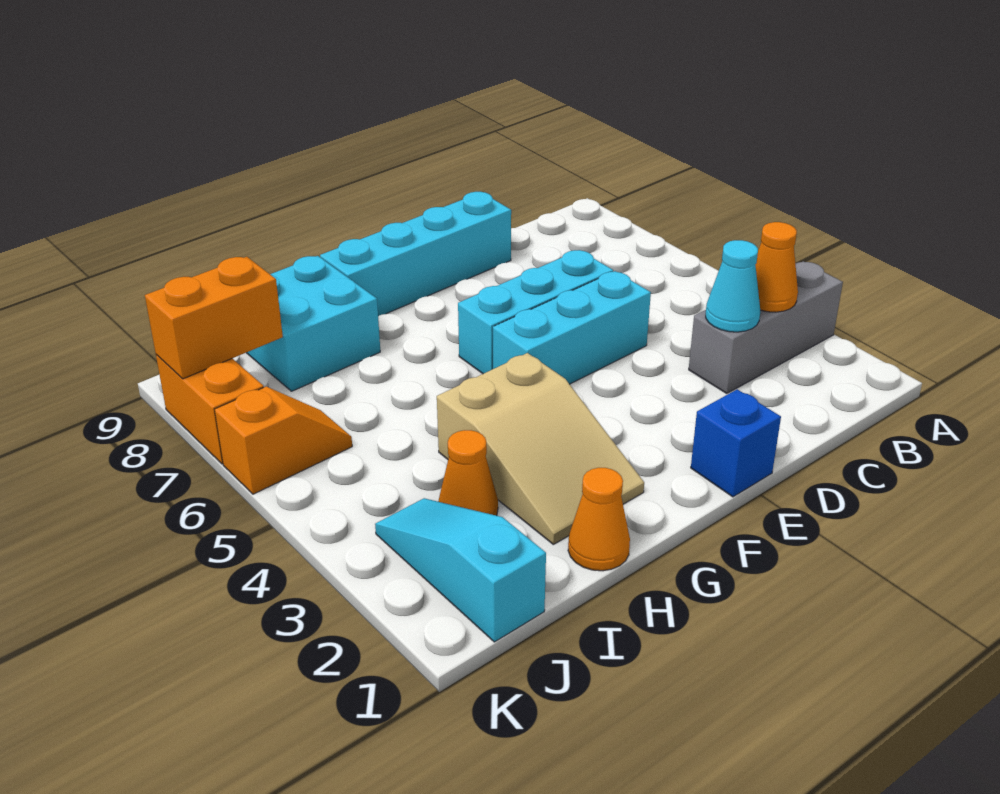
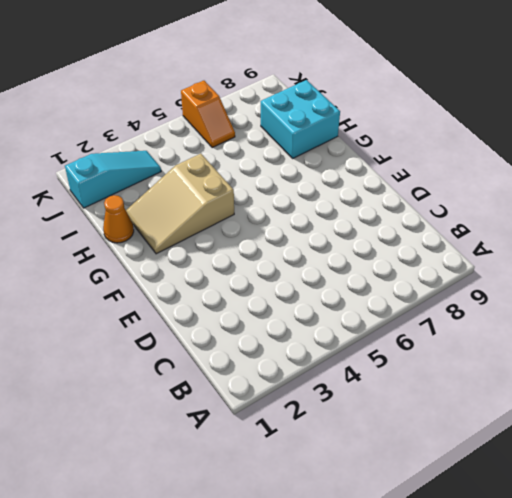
none -> grey brick A3:C3 level 1
none -> cyan brick D5:F5 level 1
none -> cyan brick D6:F6 level 1

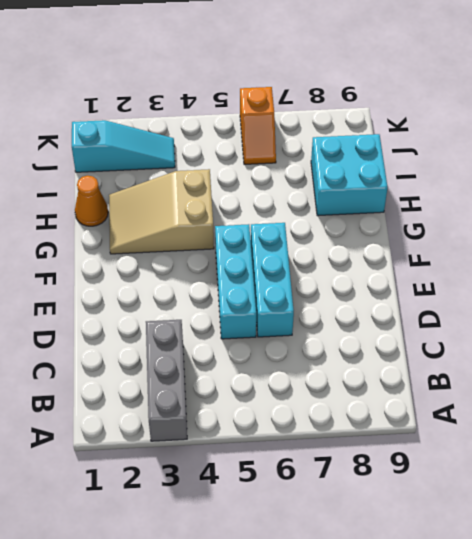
none -> cyan brick D9:G9 level 1
none -> blue brick E1 level 1
none -> orange cone I3 level 1

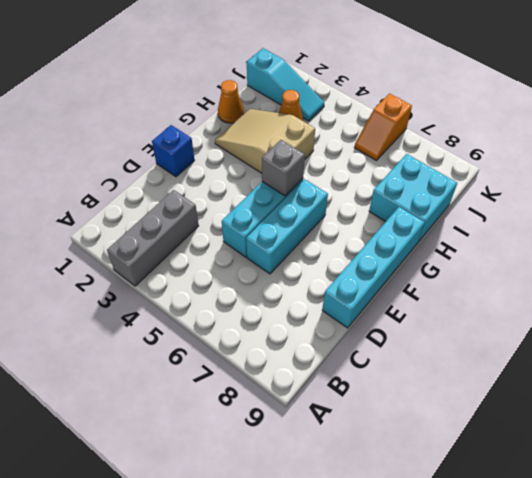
grey brick F5 level 2 -> none
none -> orange brick K7:K8 level 1
none -> orange cone B3 level 2
none -> cyan cone C3 level 2

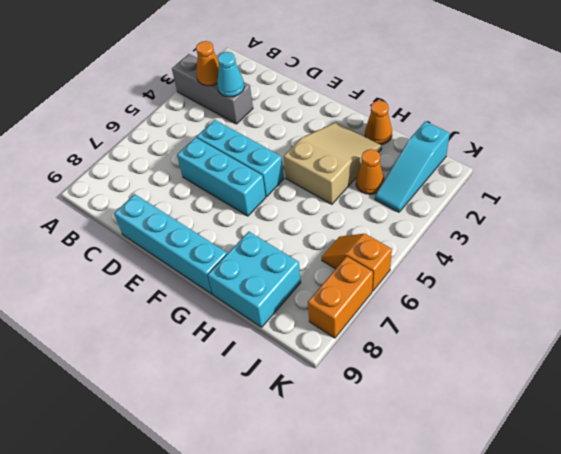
none -> blue brick E1 level 1
none -> orange brick J8:K8 level 2

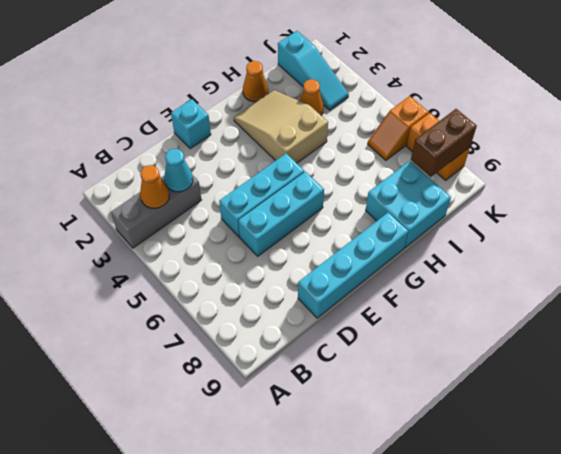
cyan brick E1 level 1 -> blue brick E1 level 1
brown brick J8:K8 level 2 -> orange brick J8:K8 level 2

